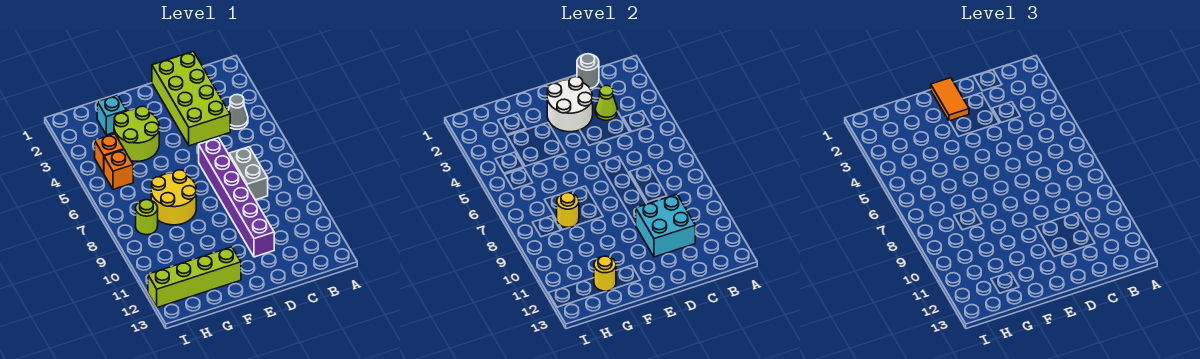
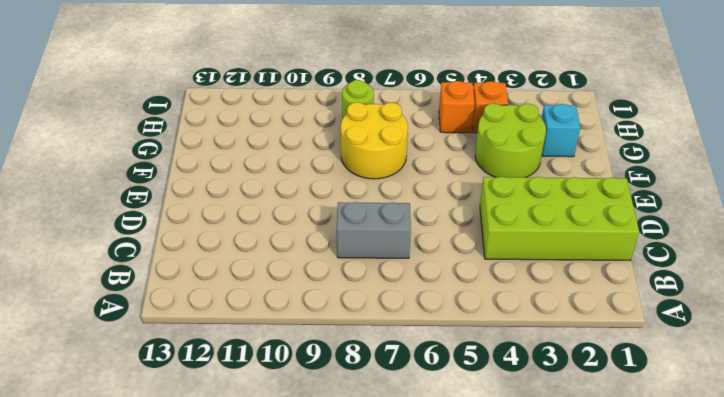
none -> grey cone B4 level 1
none -> purple brick D6:D11 level 1
none -> lime brick F12:I12 level 1

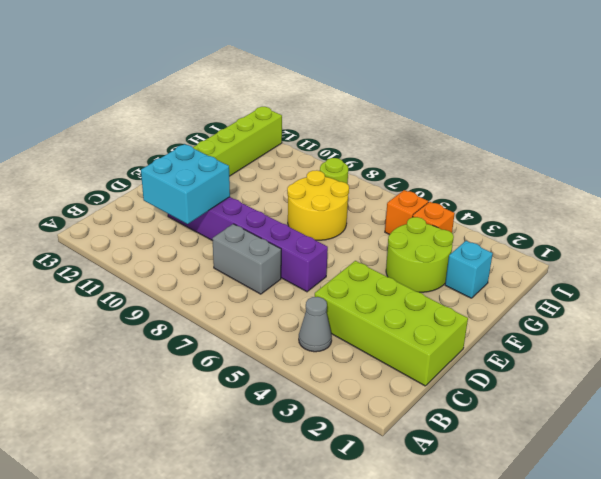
none -> grey round brick C1 level 2
none -> lime cone C3 level 2
none -> white round brick D2:E3 level 2

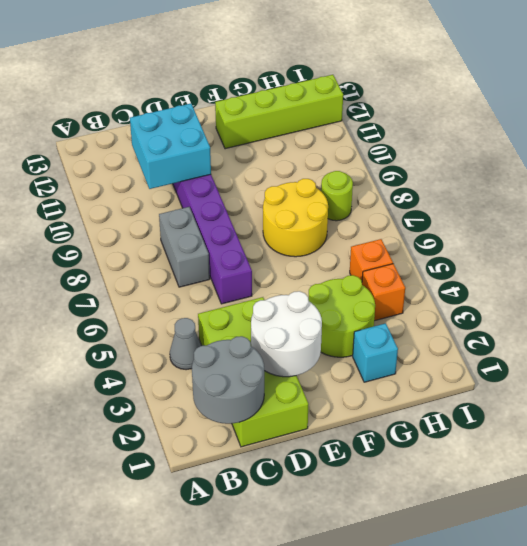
grey round brick B1:C2 level 2 -> grey round brick C1 level 2
none -> lime cone C3 level 2
none -> yellow round brick G8 level 2
none -> yellow round brick G12 level 2

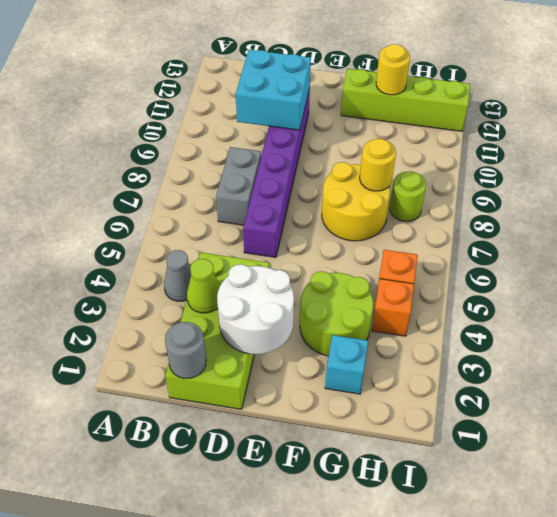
none -> orange tile E1:E2 level 3

